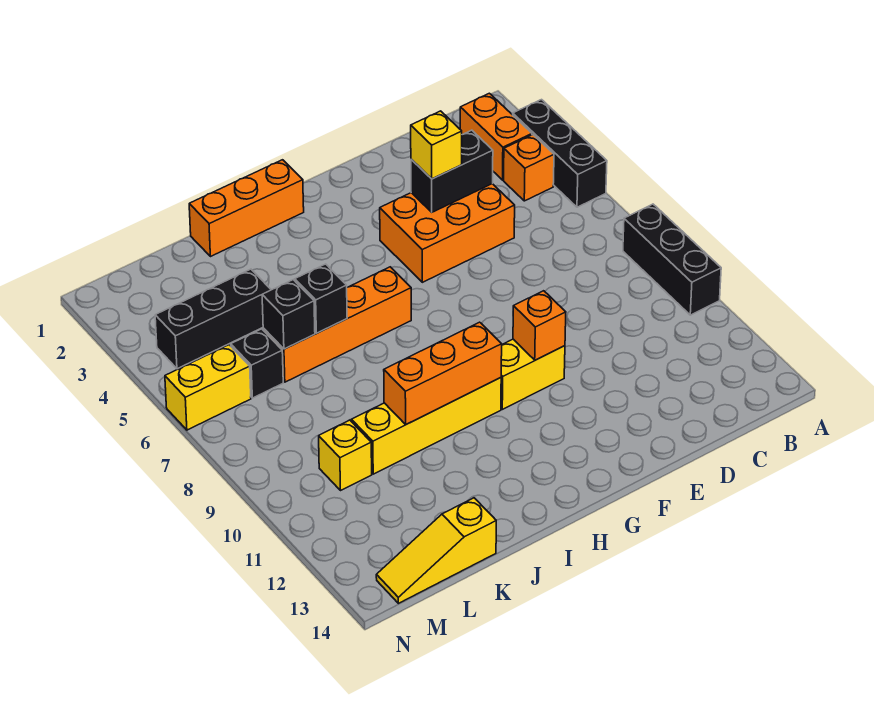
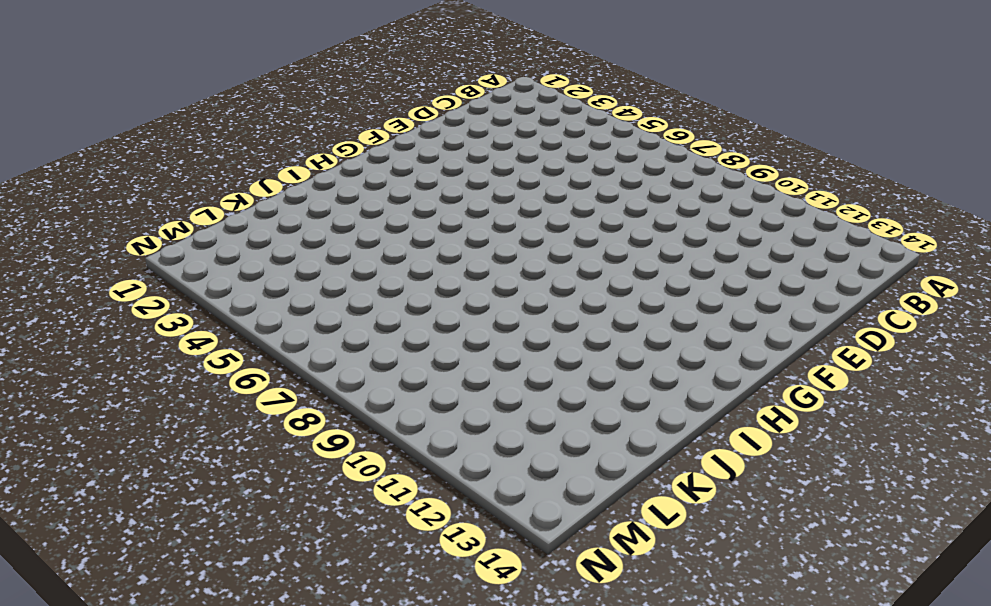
none -> black brick A3:A5 level 1
none -> black brick A8:A10 level 1
none -> orange brick B2:B3 level 1

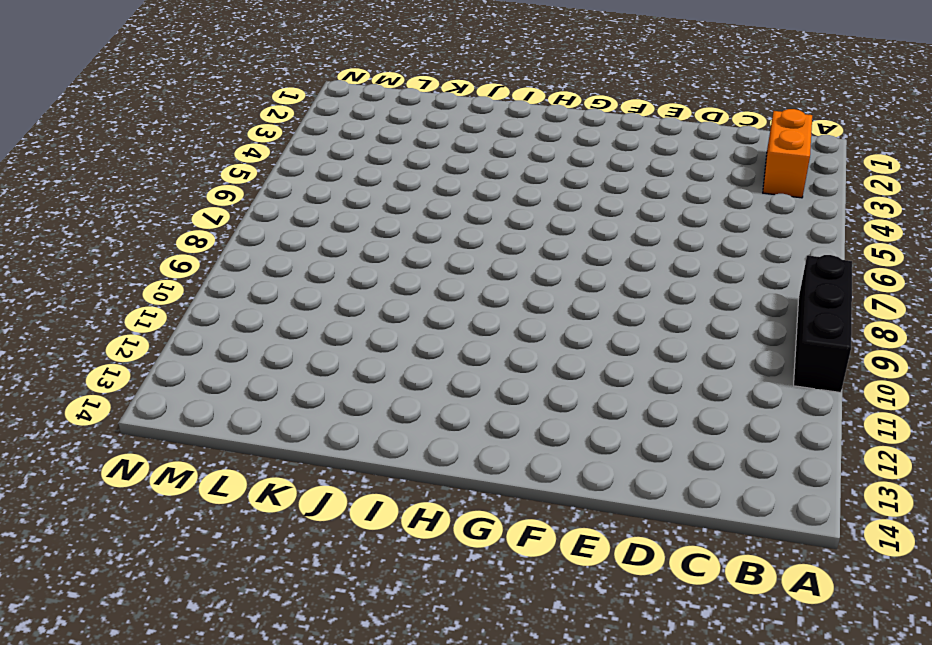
none -> black brick A3:A5 level 1
none -> orange brick B4 level 1
none -> orange brick D4:F5 level 1

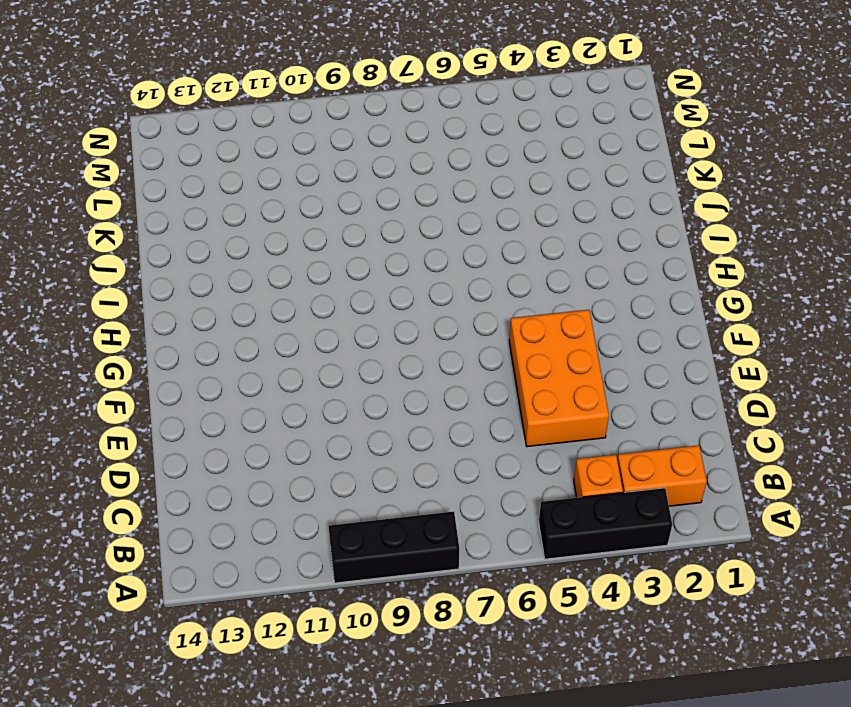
none -> yellow brick F10:G10 level 1
none -> orange brick H1:J1 level 1
none -> orange brick H6:K6 level 1

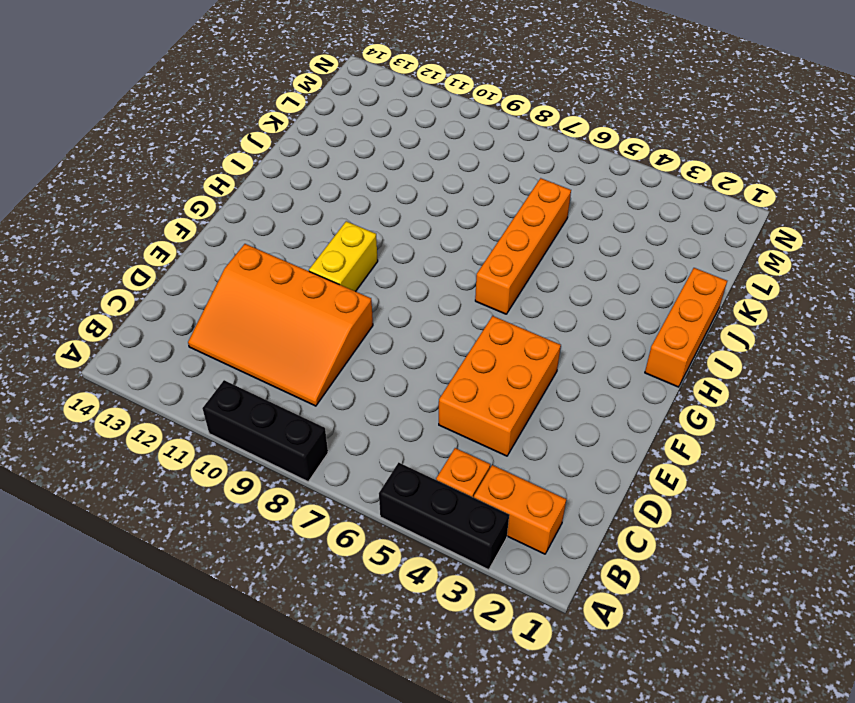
orange slope C9:E12 level 1 top E -> none
none -> yellow brick H10:K10 level 1
none -> black brick K4:M4 level 1
none -> yellow slope K14:M14 level 1 top K

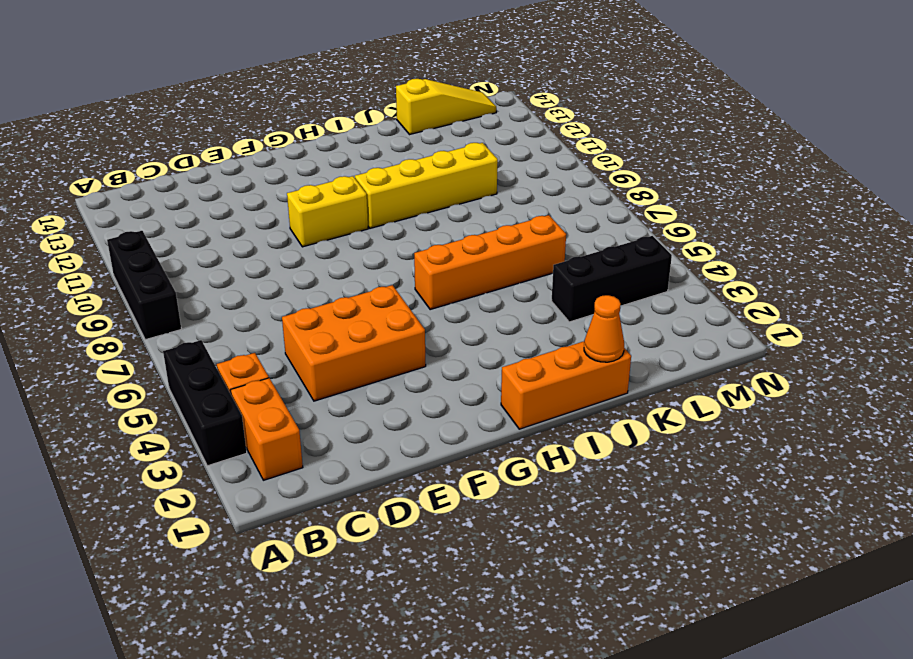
orange cone J1 level 2 -> none
none -> black brick L6 level 1
none -> yellow brick L10 level 1
none -> yellow brick M6:N6 level 1

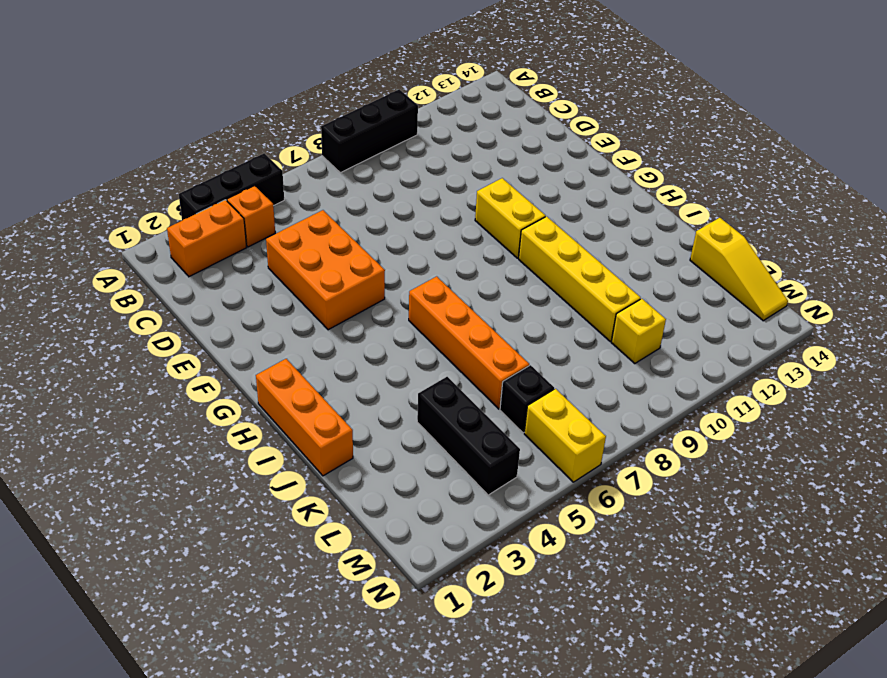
none -> black brick D4:E4 level 2
none -> orange brick F10 level 2
none -> orange brick H10:J10 level 2

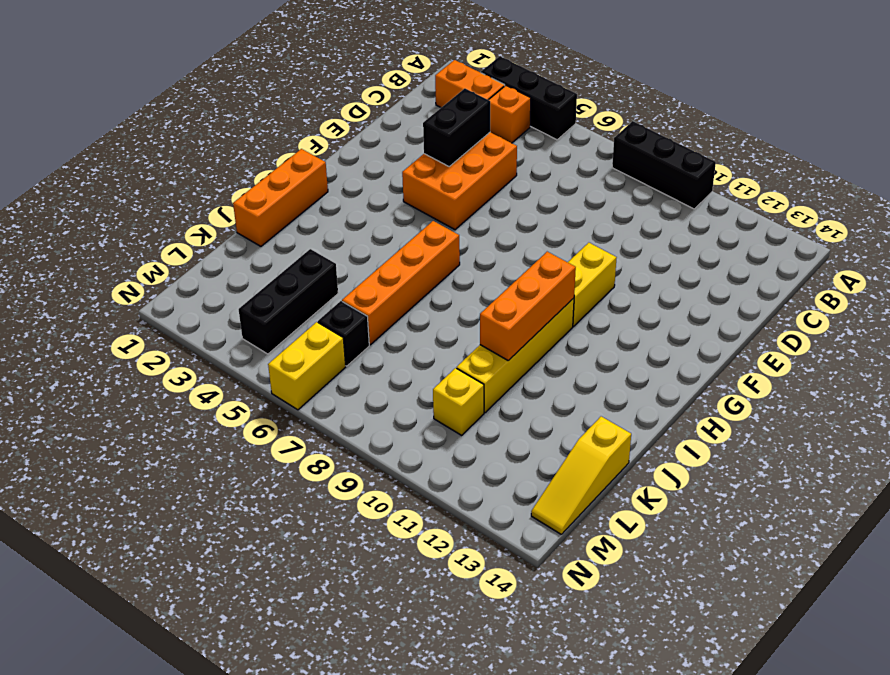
none -> orange brick F10 level 2
none -> black brick J6 level 2
none -> black brick K6 level 2

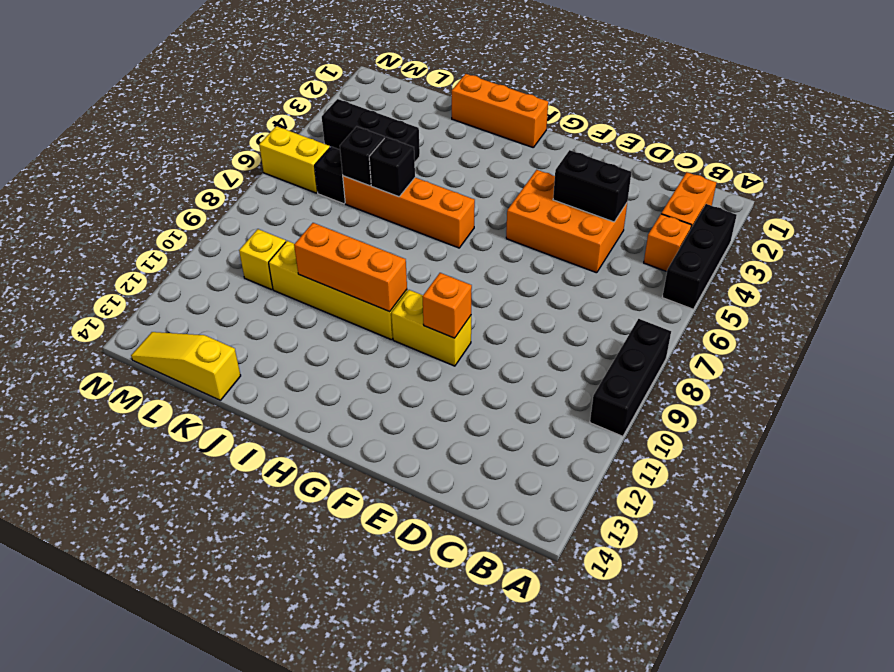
none -> yellow brick E4 level 3

